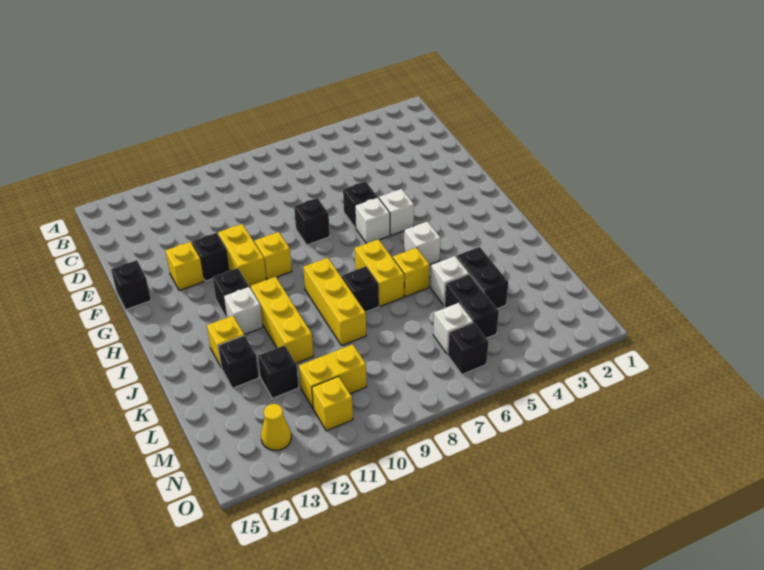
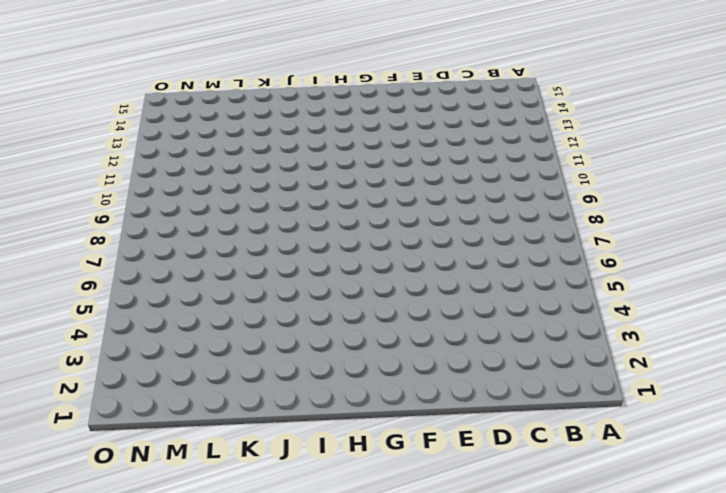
none -> black brick F6 level 1
none -> black brick F8 level 1
none -> yellow brick F11:G11 level 1

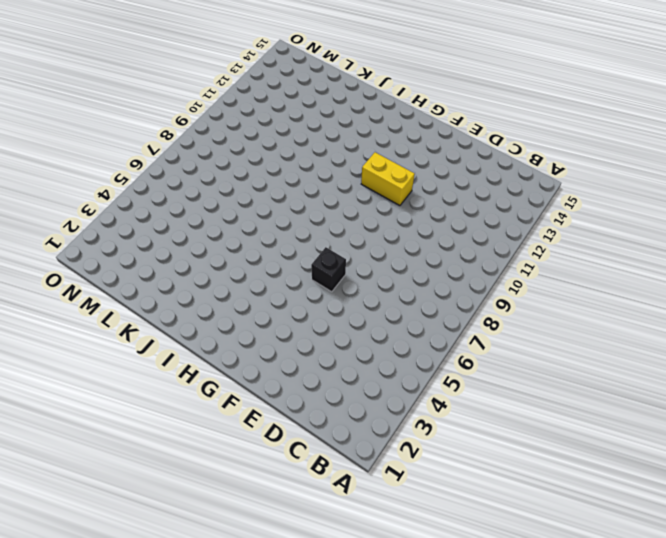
none -> black brick F8 level 1
none -> black brick F12 level 1
none -> yellow brick F13 level 1

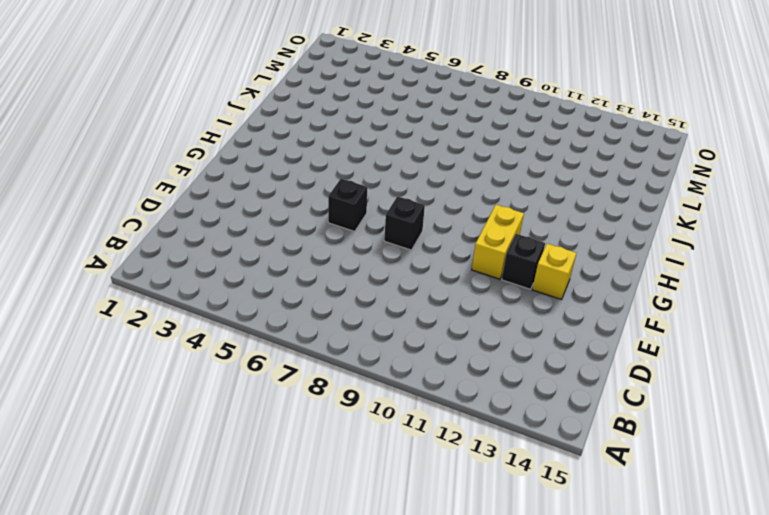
none -> black brick F15 level 1
none -> white brick G5 level 1
none -> white brick G6 level 1

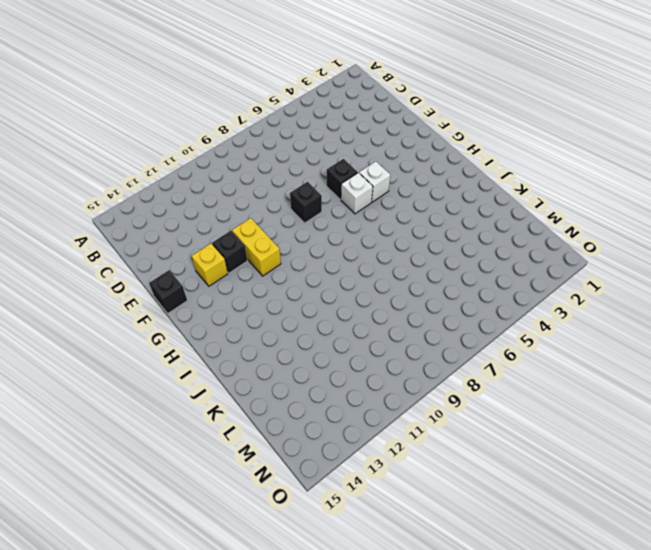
none -> yellow brick G10 level 1
none -> black brick H12 level 1
none -> white brick I5 level 1

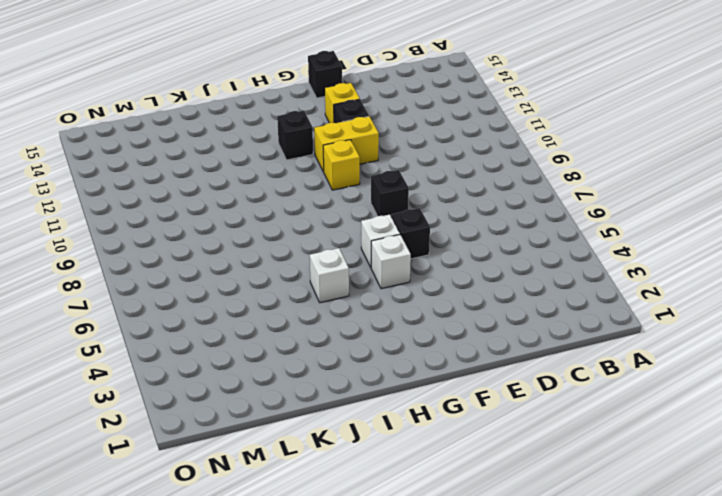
none -> yellow brick I7:J7 level 1
none -> yellow brick I9:K9 level 1
none -> yellow brick I11:K11 level 1

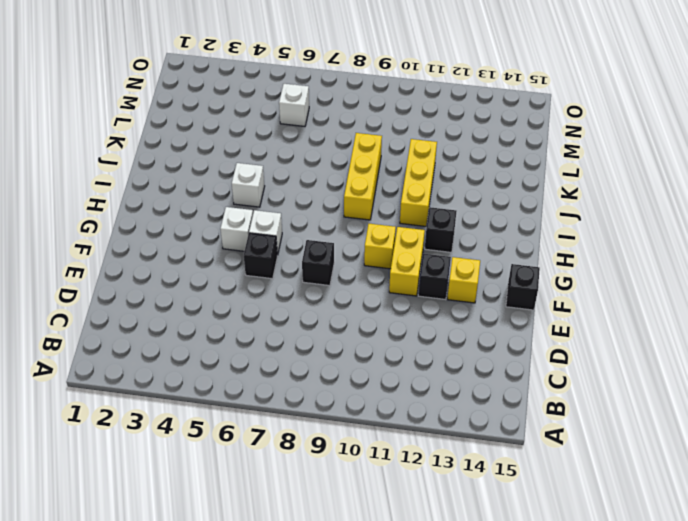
none -> yellow brick I7:J7 level 1
none -> white brick I12 level 1
none -> yellow brick J6 level 1

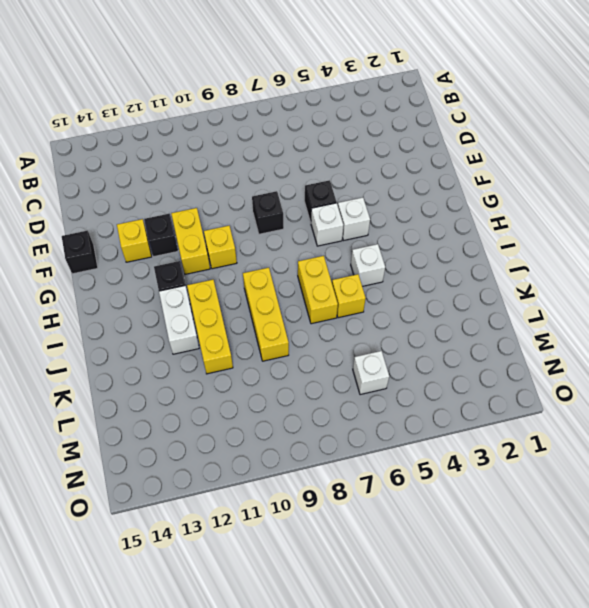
white brick I12:J12 level 1 -> white brick I12 level 1
none -> black brick J8 level 1
none -> yellow brick J13 level 1
none -> black brick K4:L4 level 1

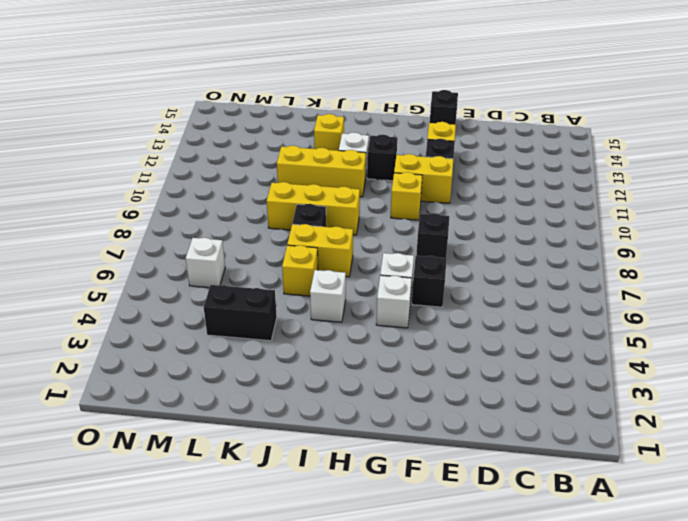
none -> white brick K5 level 1
none -> black brick K13 level 1
none -> black brick L5:M5 level 1

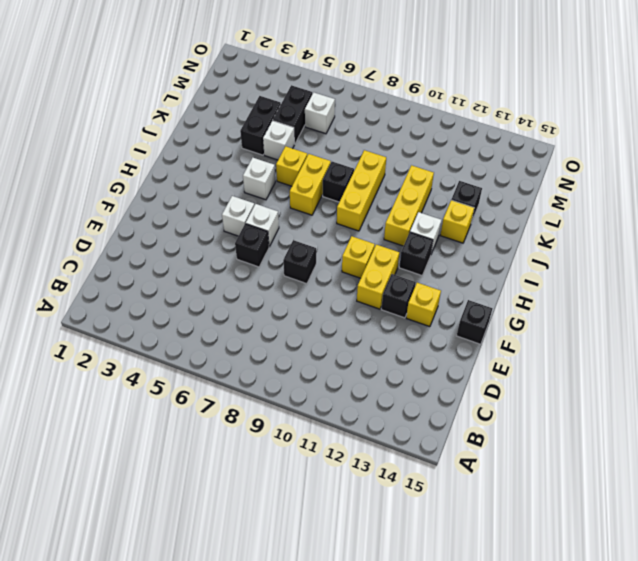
none -> black brick L12 level 1
none -> yellow brick M10:M11 level 1
none -> black brick N6 level 1

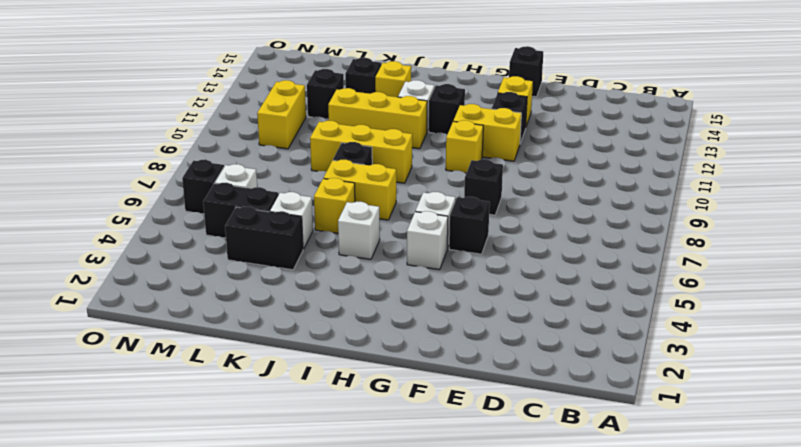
none -> yellow brick N11 level 1
none -> yellow cone N13 level 1

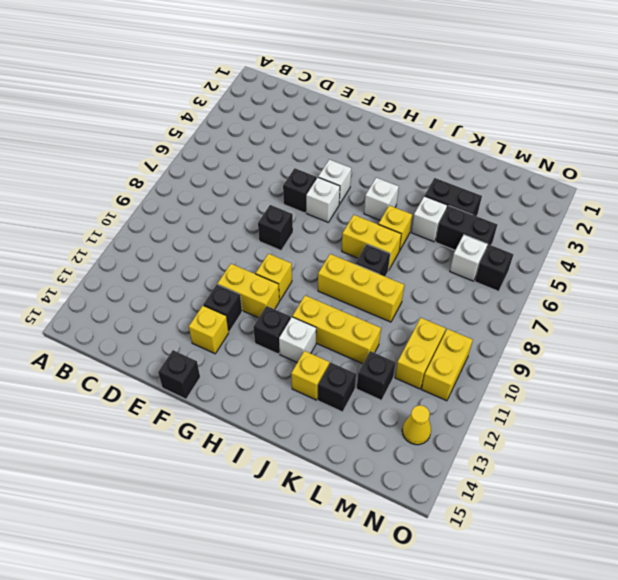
yellow brick N10:N11 level 1 -> yellow brick N11 level 1

